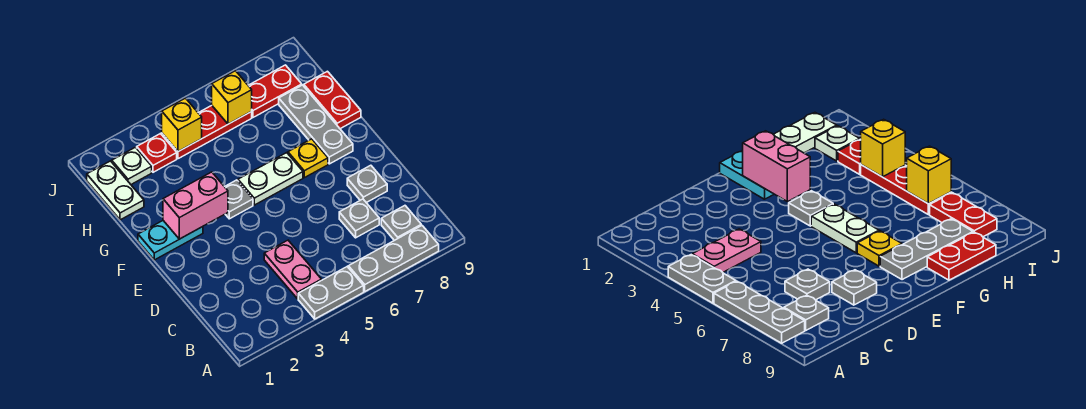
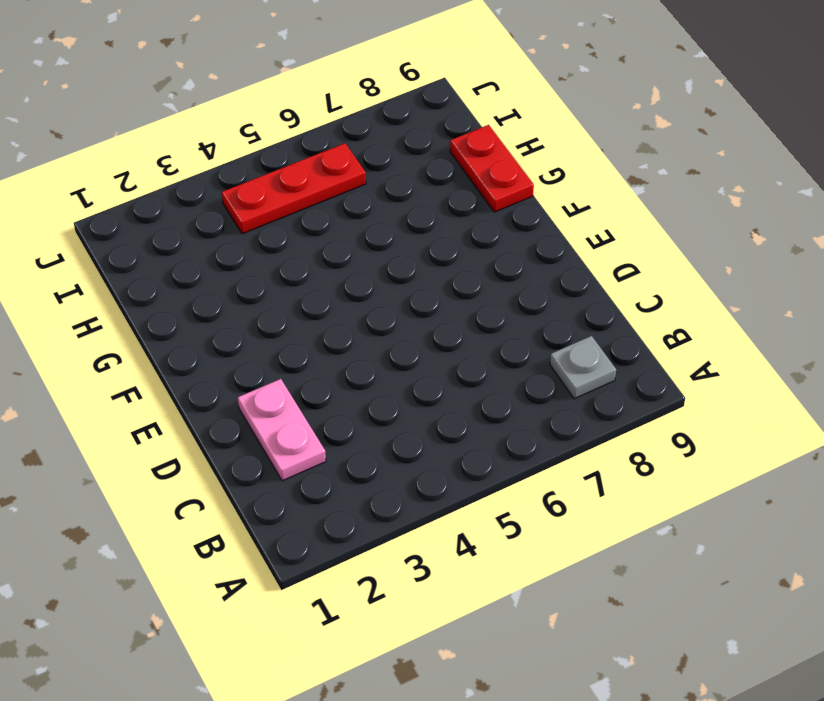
pink plate C2:D2 level 1 -> pink plate B4:C4 level 1
none -> grey plate A4:A5 level 1
none -> grey plate A6:A8 level 1
none -> grey plate C7 level 1

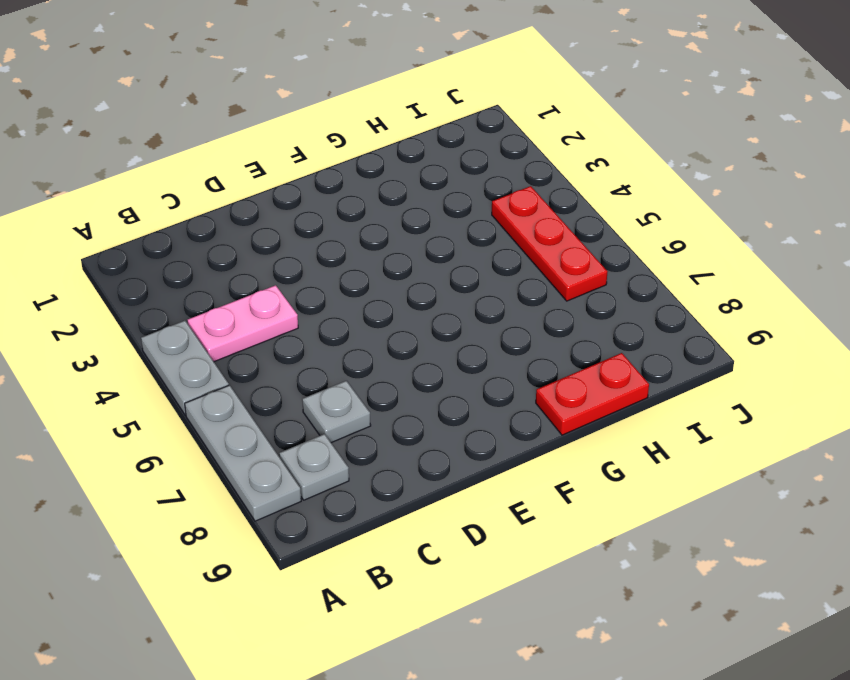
none -> grey plate D8 level 1
none -> cyan plate F1:F2 level 1
none -> grey plate F4 level 1

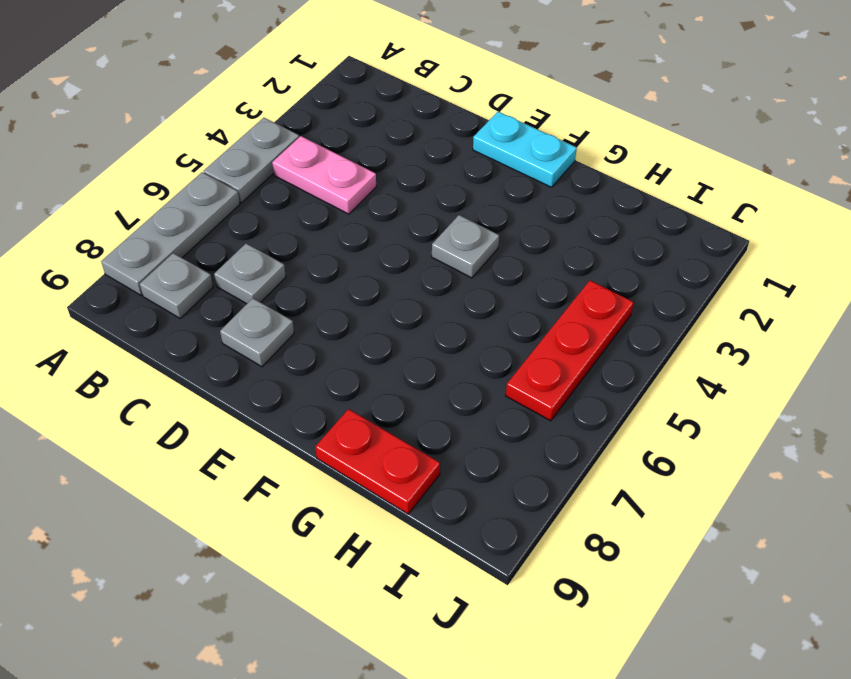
cyan plate E1:F1 level 1 -> cyan plate F1:F2 level 1
none -> white plate F5:F6 level 1
none -> yellow plate F7 level 1
none -> grey plate F8:H8 level 1

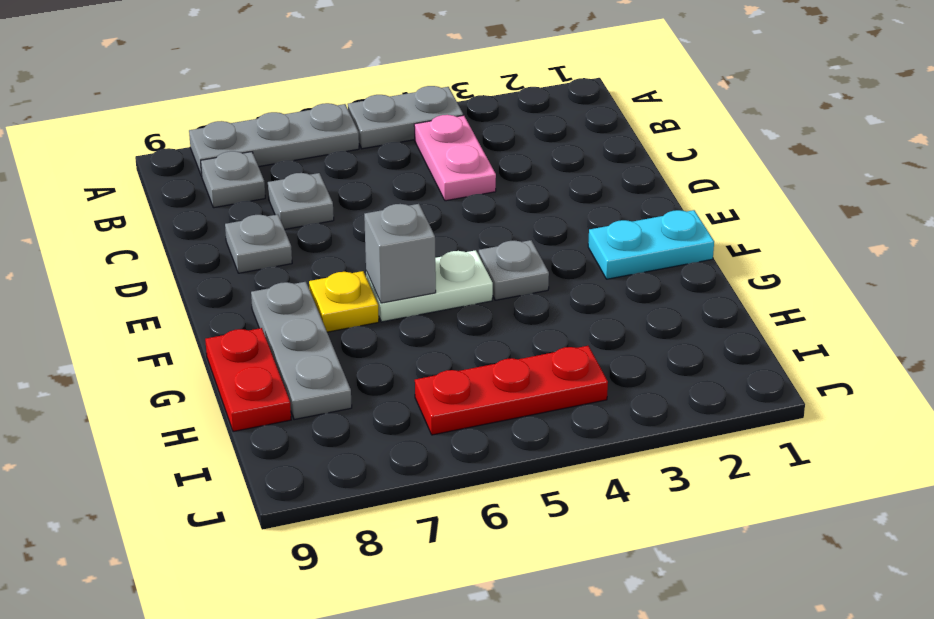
grey brick F6 level 2 -> none
none -> white plate H1:I1 level 1
none -> white plate I2 level 1
none -> red plate I3 level 1

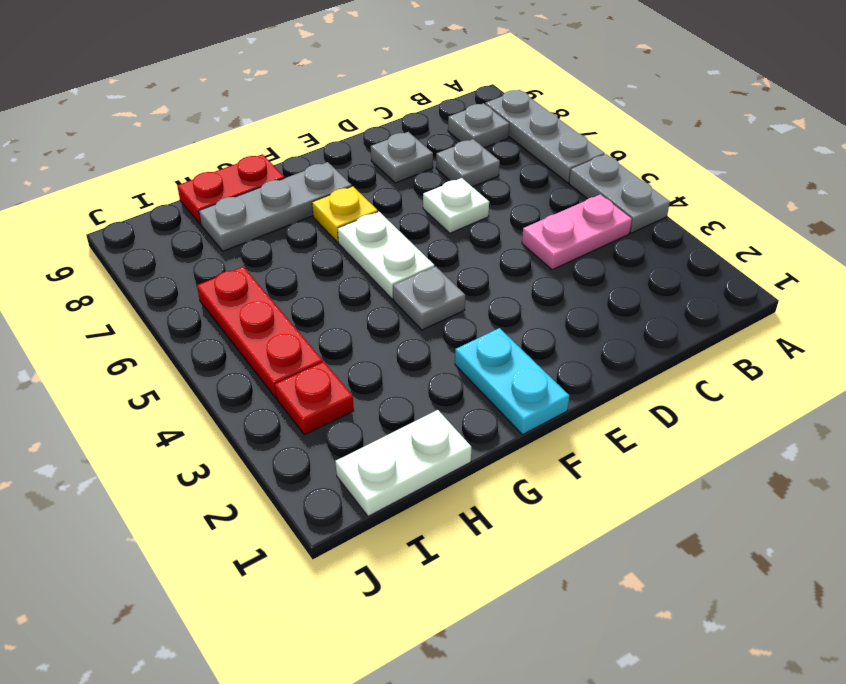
white plate D6 level 1 -> white plate I2 level 1
none -> red plate I7:I8 level 1
none -> pink brick F2:F3 level 2
none -> yellow brick I4 level 2

